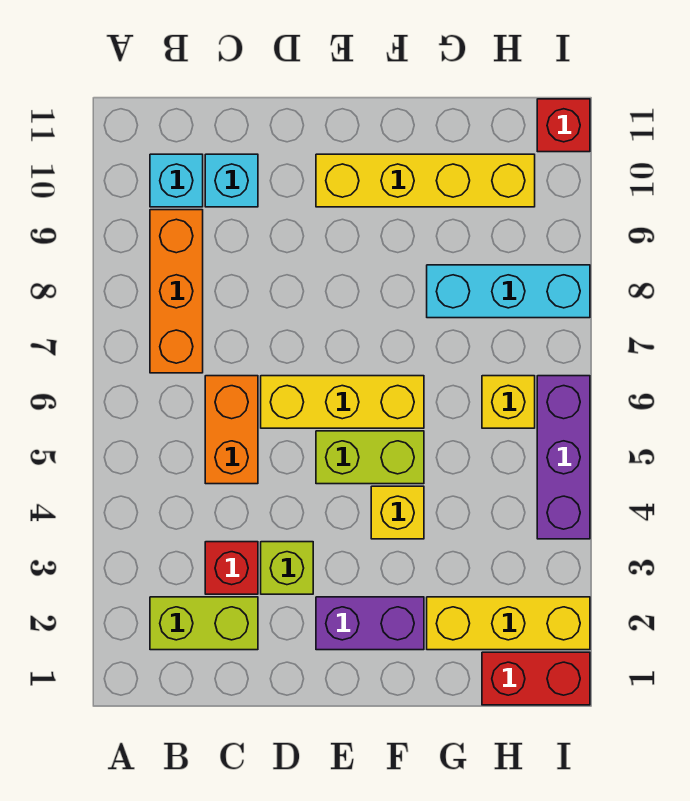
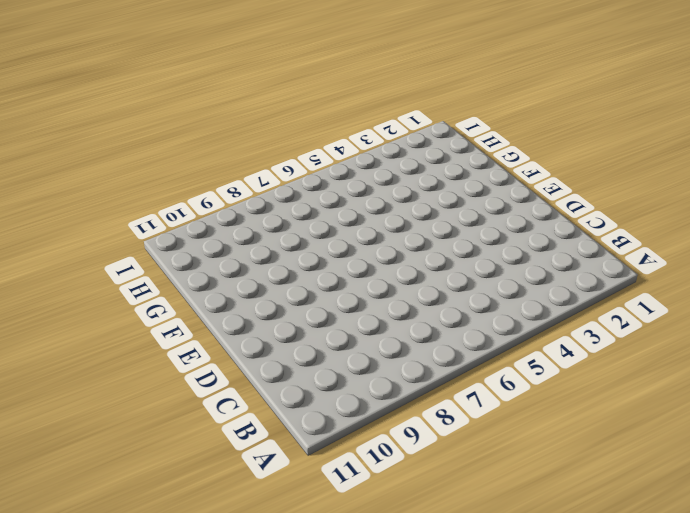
none -> lime brick B2:C2 level 1
none -> orange brick B7:B9 level 1
none -> cyan brick B10 level 1

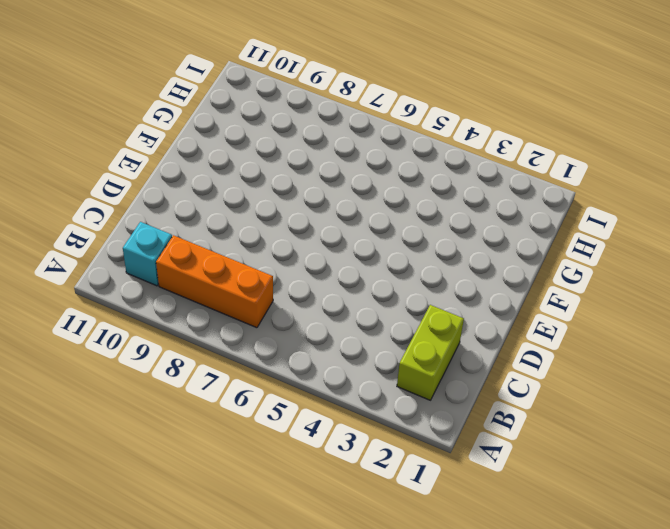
none -> red brick C3 level 1
none -> orange brick C5:C6 level 1
none -> cyan brick C10 level 1

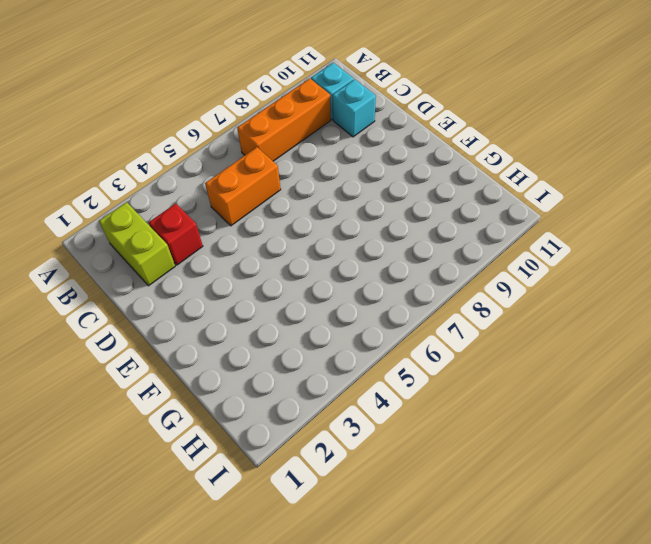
none -> lime brick D3 level 1
none -> yellow brick D6:F6 level 1
none -> purple brick E2:F2 level 1

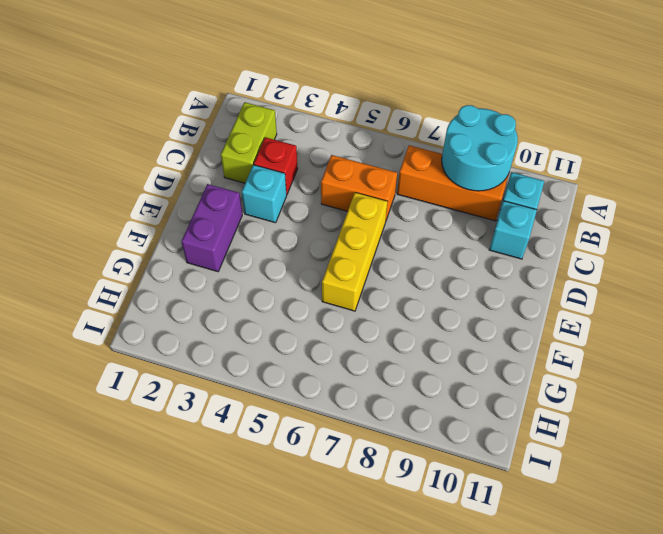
cyan round brick A8:B9 level 2 -> none
cyan brick D3 level 1 -> lime brick D3 level 1
none -> lime brick E5:F5 level 1
none -> yellow brick E10:H10 level 1
none -> yellow brick F4 level 1

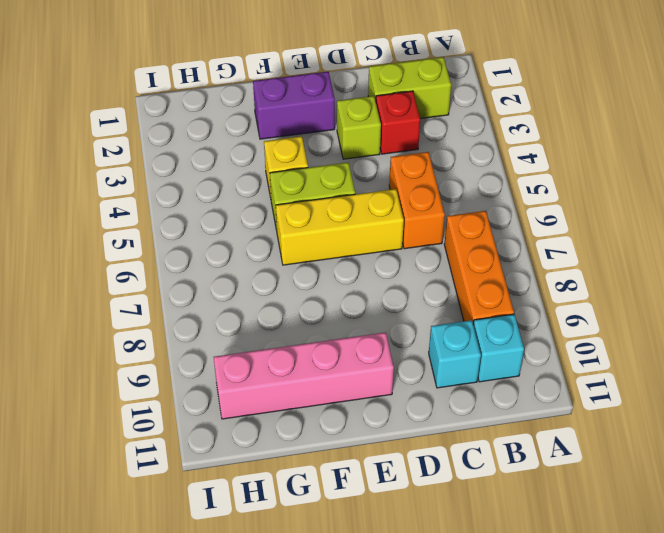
pink brick E10:H10 level 1 -> yellow brick E10:H10 level 1
none -> yellow brick G2:I2 level 1
none -> cyan brick G8:I8 level 1
none -> red brick H1:I1 level 1

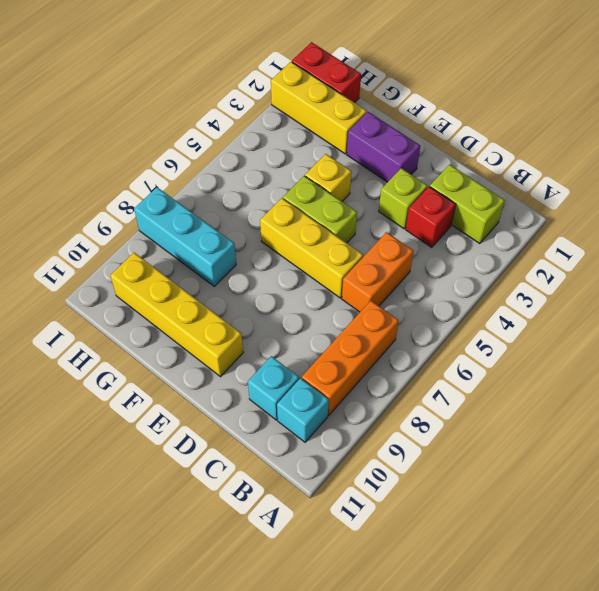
none -> yellow brick H6 level 1
none -> purple brick I4:I6 level 1
none -> red brick I11 level 1

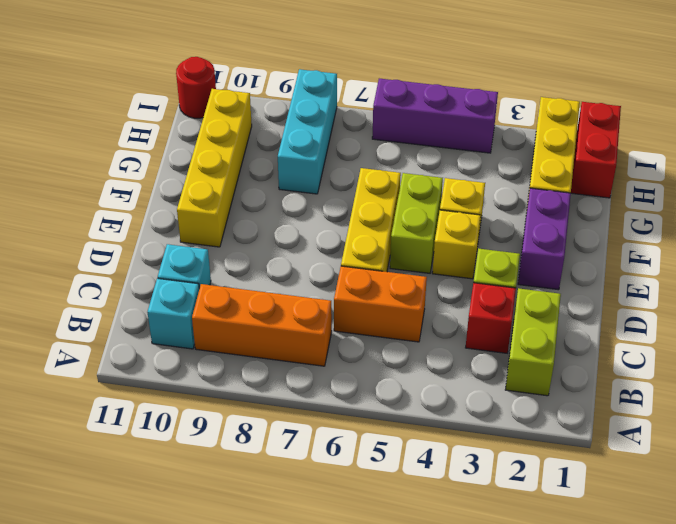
yellow brick E4 level 1 -> yellow brick H6 level 1
red round brick I11 level 1 -> red brick I11 level 1

